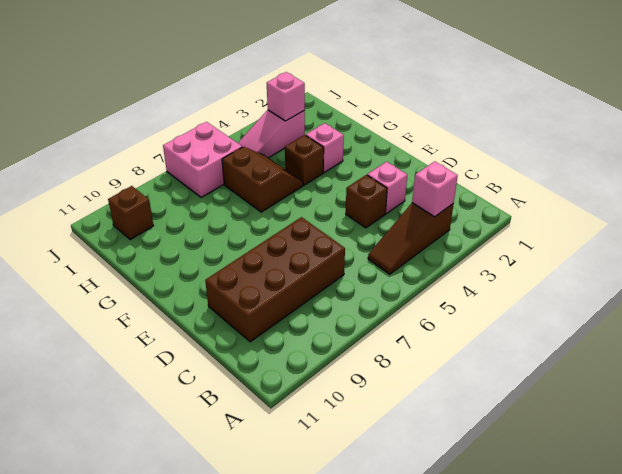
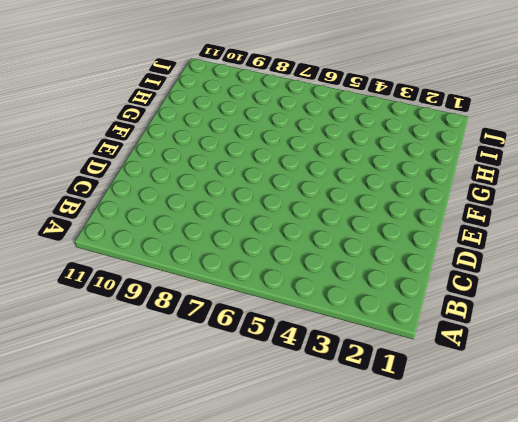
none -> brown slope B3:B5 level 1 top 3
none -> brown brick C7:D10 level 1
none -> pink brick D3 level 1

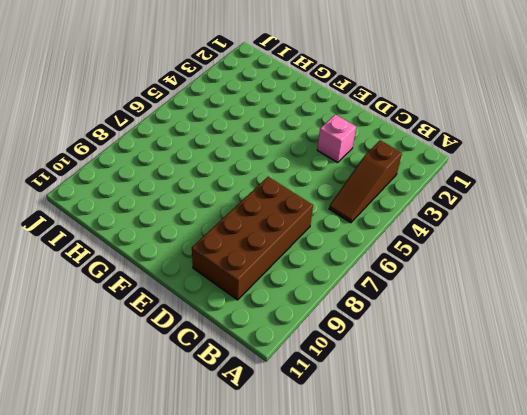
none -> brown brick D4 level 1
none -> pink brick G3 level 1
none -> brown brick G4 level 1

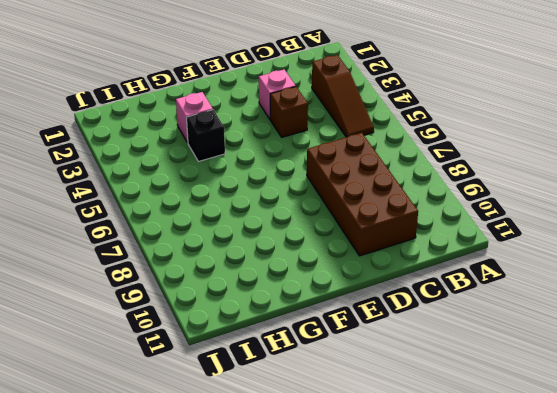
black brick G4 level 1 -> brown brick G4 level 1
none -> brown slope G5:H6 level 1 top 6
none -> pink slope I3:I5 level 1 top 3
none -> pink brick I6:J7 level 1

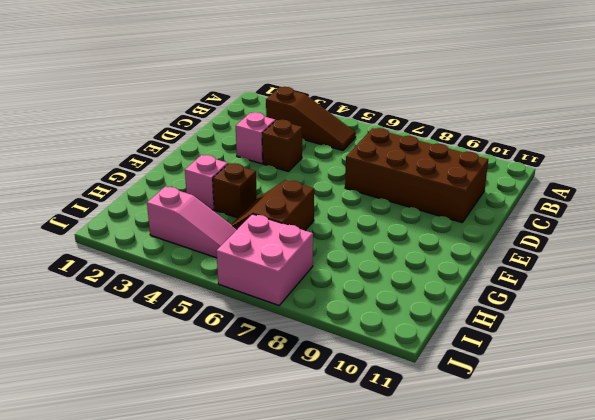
none -> brown brick I10 level 1
none -> pink brick B3 level 2
none -> pink brick I3 level 2

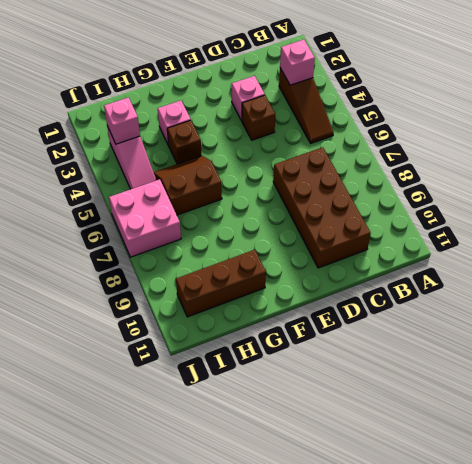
brown brick G10:I10 level 1 -> brown brick I10 level 1

